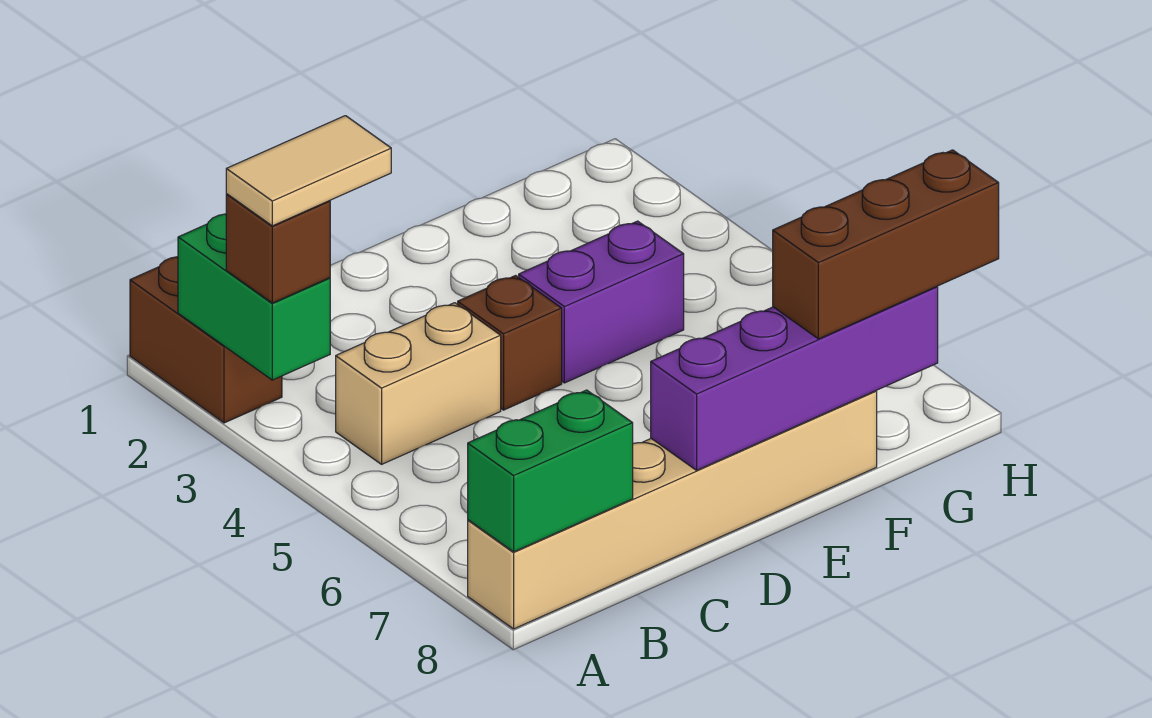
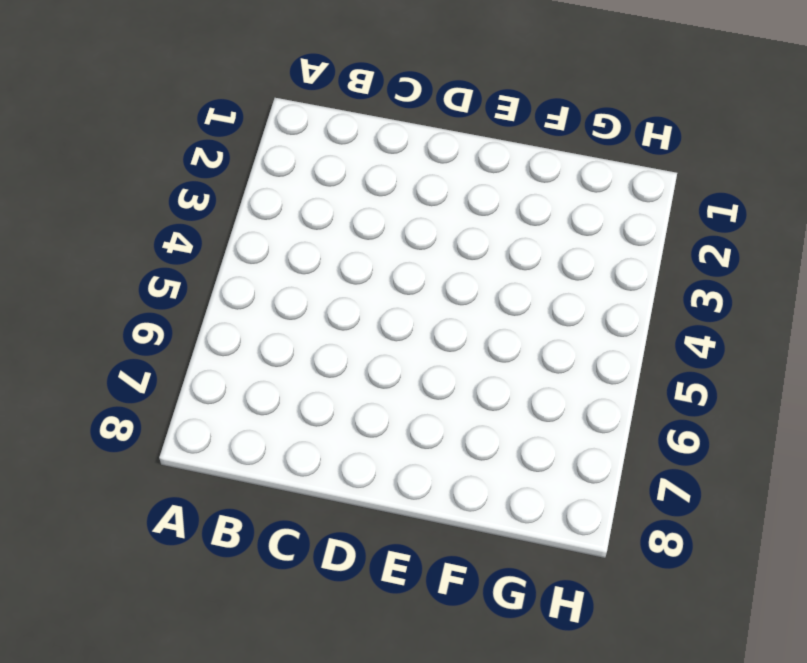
none -> brown brick A1:A2 level 1
none -> tan brick A8:F8 level 1

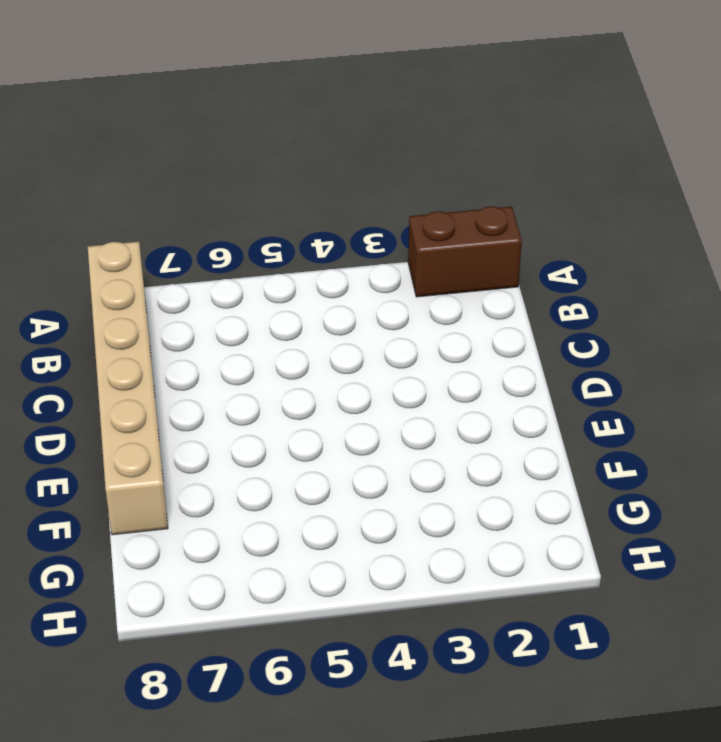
none -> tan brick B4:C4 level 1
none -> brown brick D4 level 1

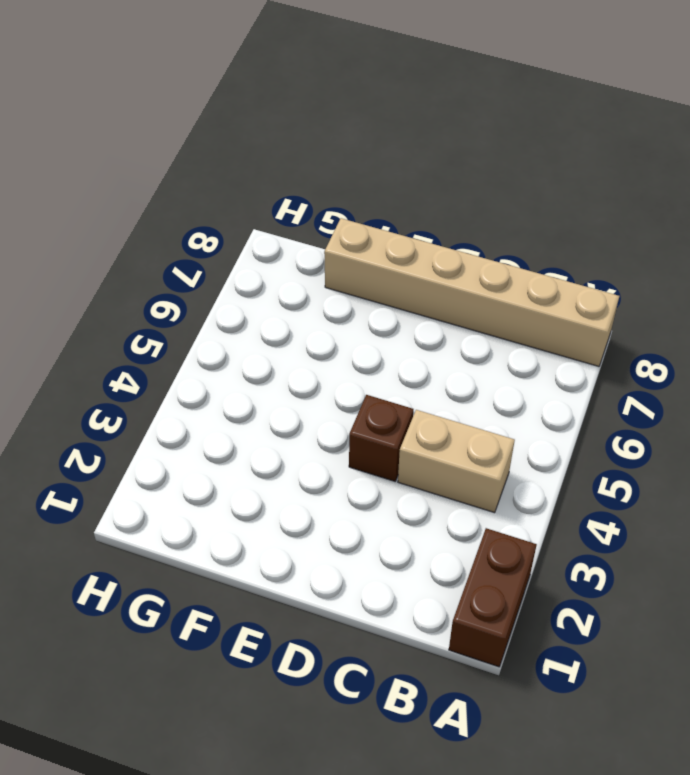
none -> purple brick E4:F4 level 1
none -> green brick A2:A3 level 2

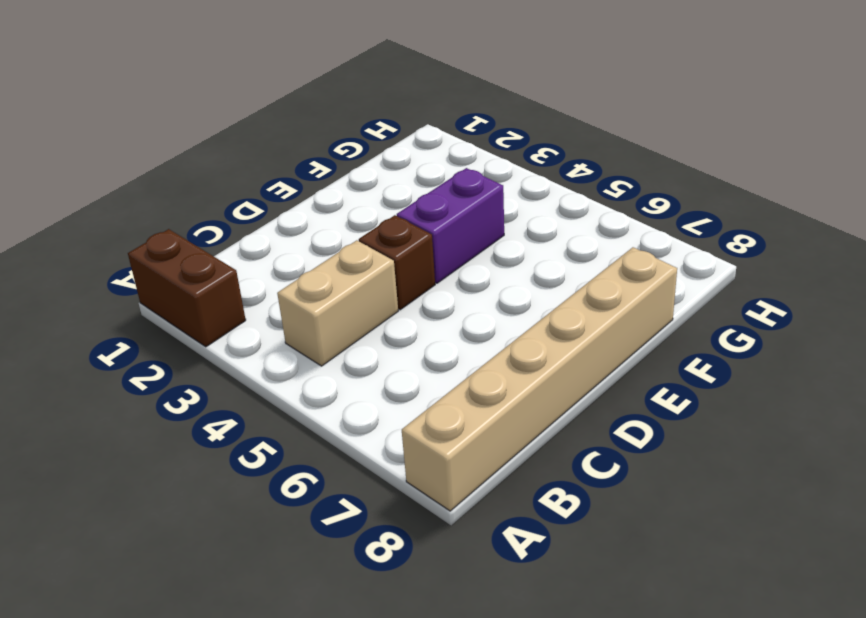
none -> green brick A2:A3 level 2
none -> green brick A8:B8 level 2

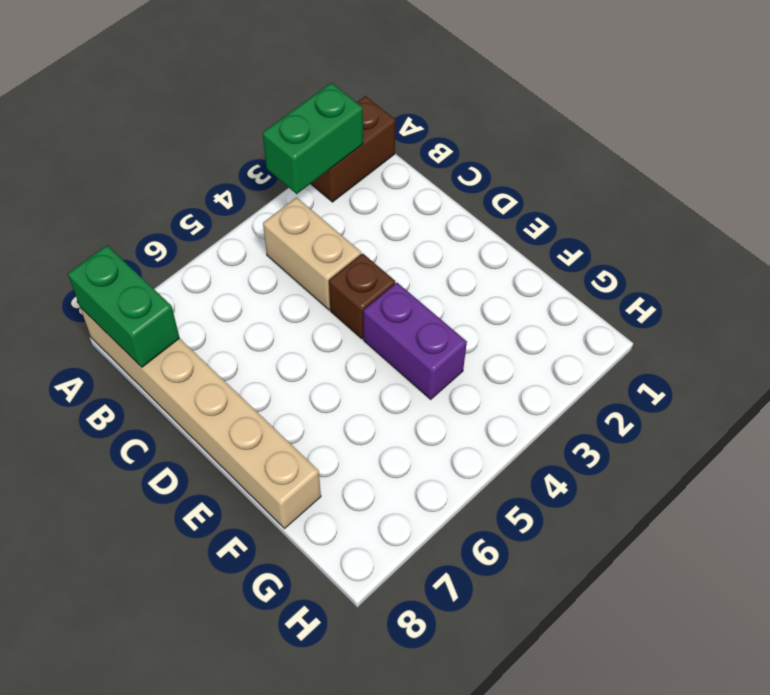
none -> purple brick D8:G8 level 2
none -> brown brick A3 level 3

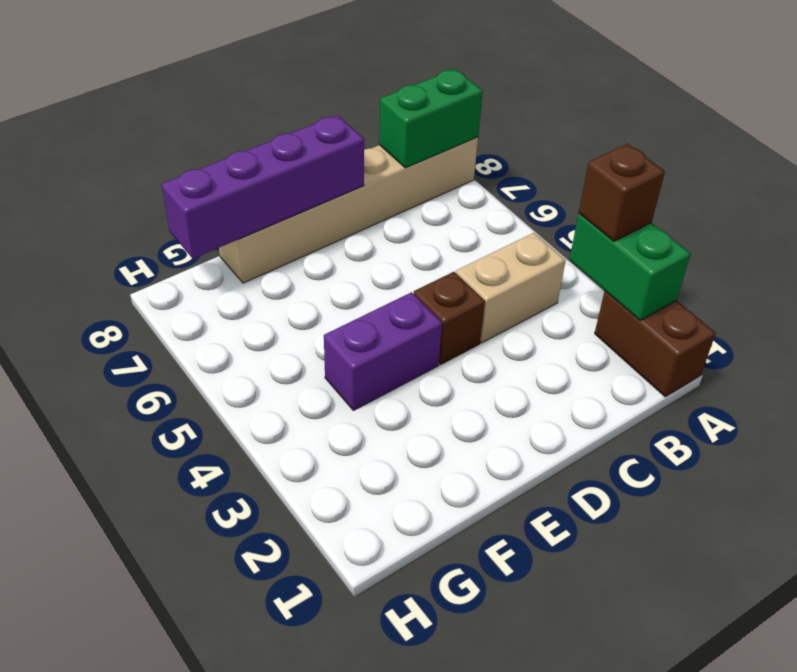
none -> brown brick F8:H8 level 3
none -> tan tile A3:B3 level 4

